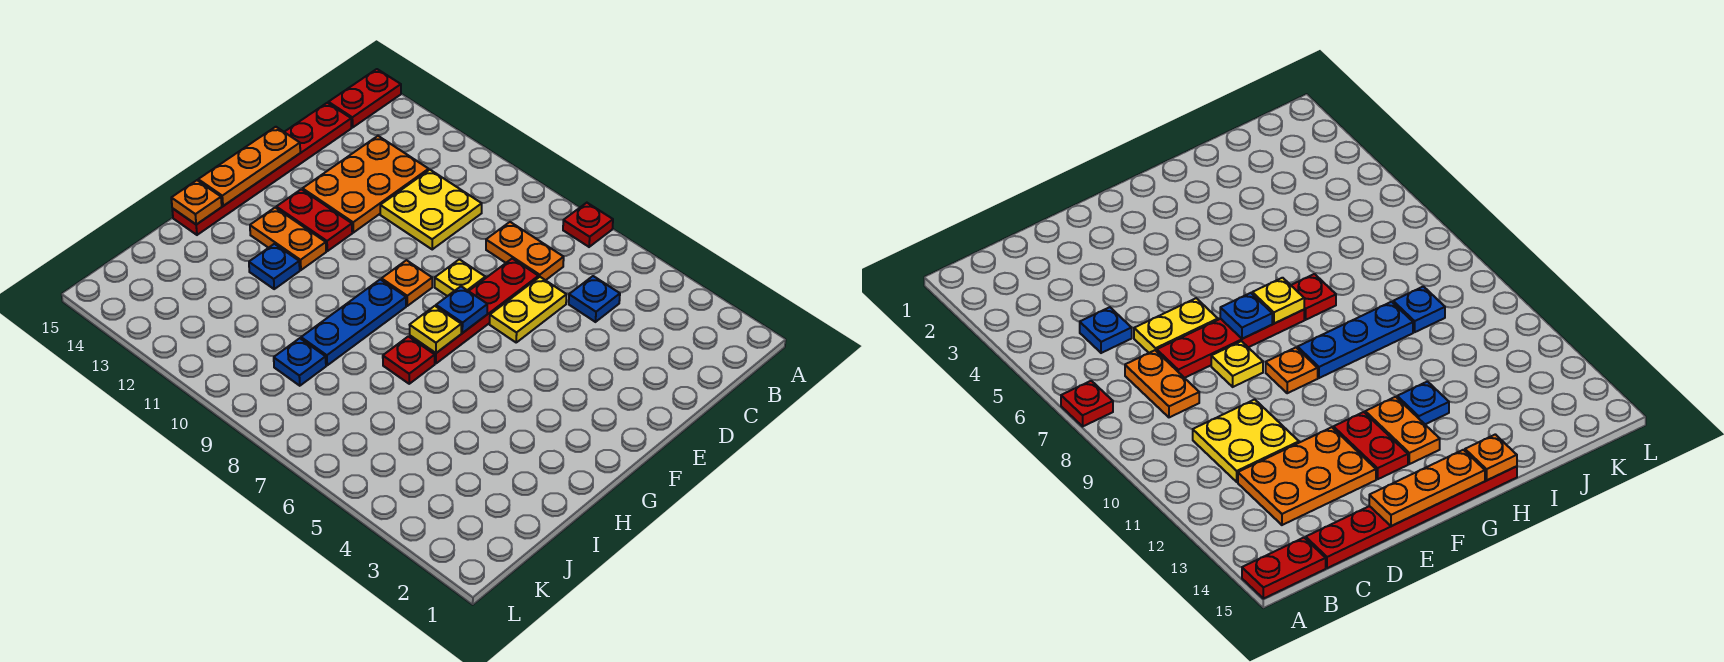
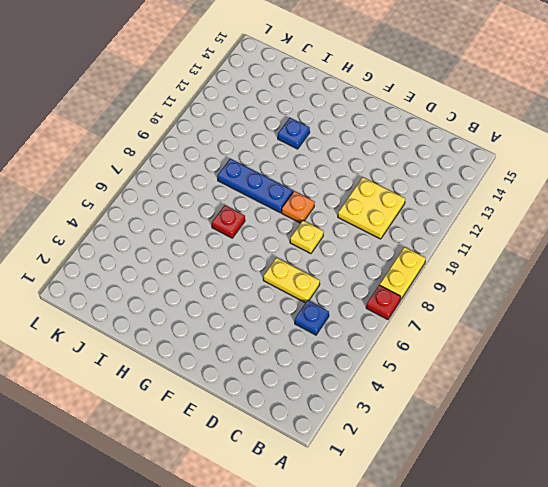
yellow plate A8:A9 level 1 -> none
none -> red plate A15:B15 level 1
none -> orange plate C7:C8 level 1
none -> orange plate C12:E13 level 1

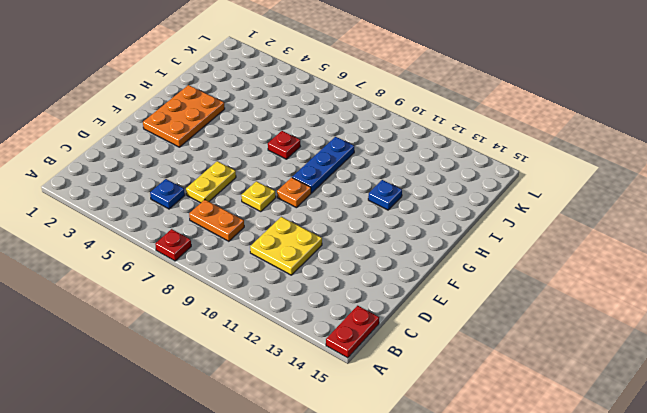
orange plate F2:H3 level 1 -> orange plate C12:E13 level 1
none -> red plate C15:H15 level 1
none -> red plate D7:G7 level 1
none -> red plate F12:F13 level 1

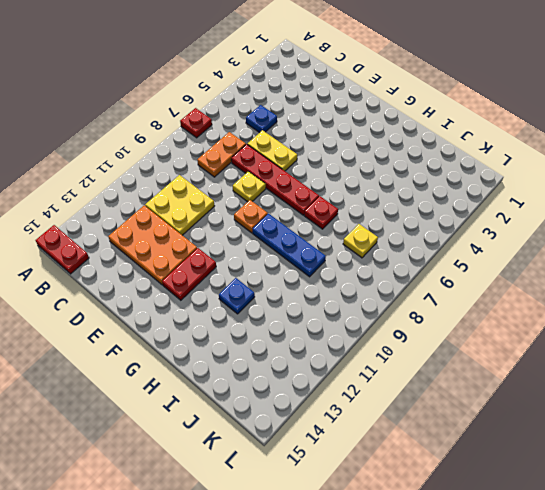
yellow plate J7 level 1 -> yellow plate G7 level 2
none -> red plate C15:H15 level 1
none -> orange plate G12:G13 level 1
none -> blue plate J9 level 1

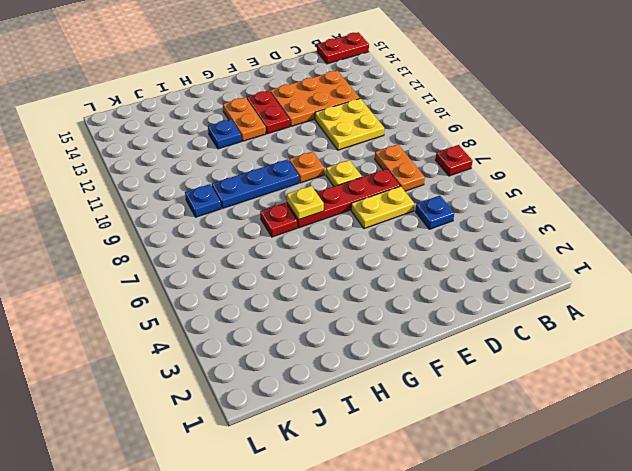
none -> red plate C15:H15 level 1
none -> orange plate E15:G15 level 2
none -> blue plate F7 level 2

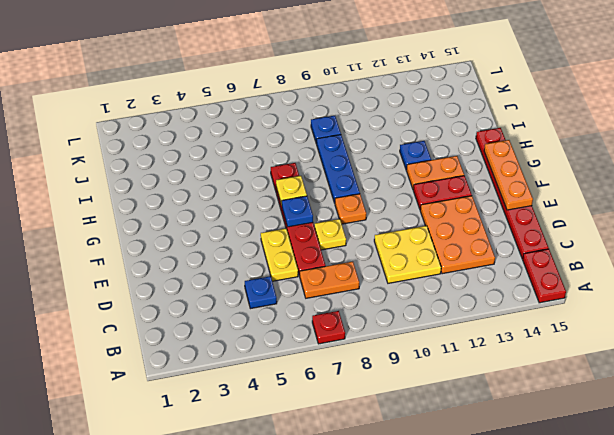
none -> orange plate H15 level 2

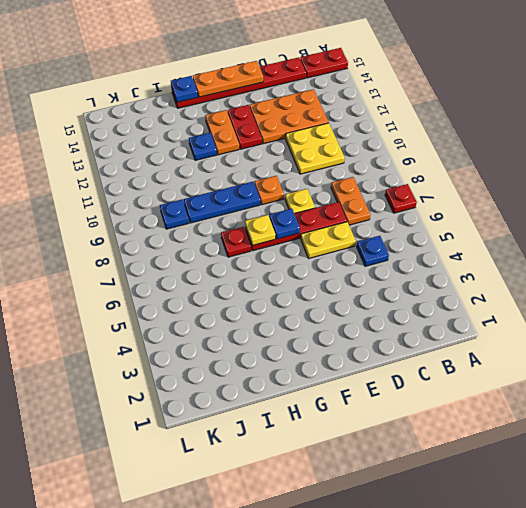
blue plate H15 level 2 -> orange plate H15 level 2

